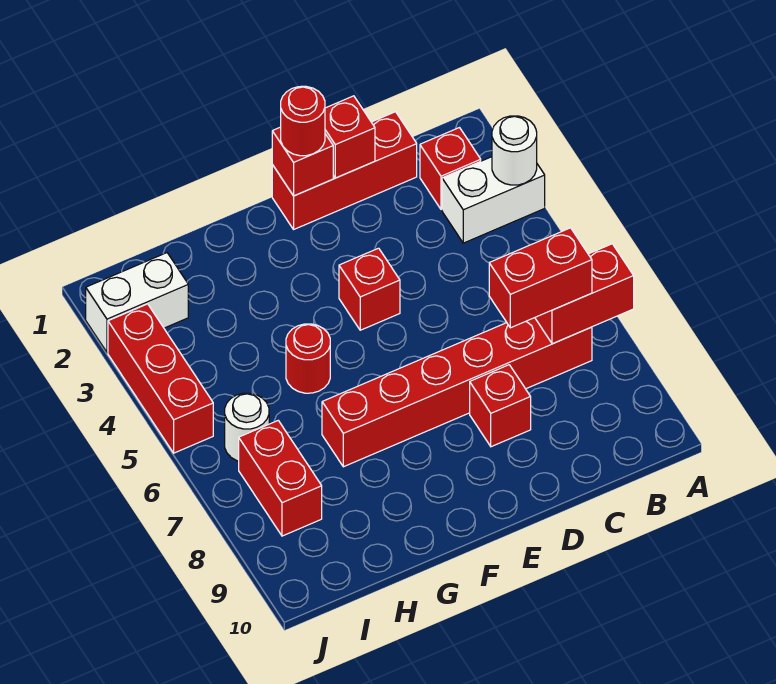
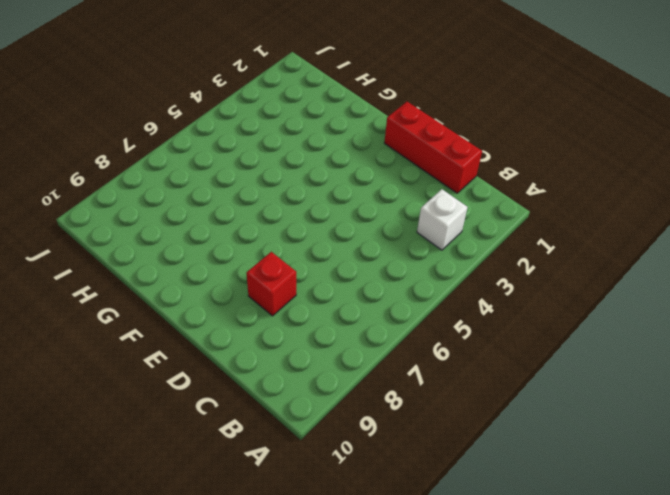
white brick B3 level 1 -> white brick A3:B3 level 1
none -> red brick B2 level 1
none -> red brick B7:G7 level 1
none -> red brick E4 level 1

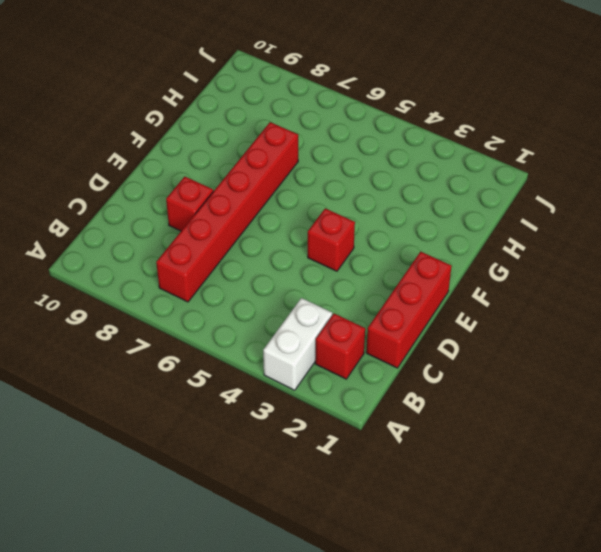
none -> red round brick G5 level 1
none -> white brick I2:J2 level 1
none -> white round brick I6 level 1

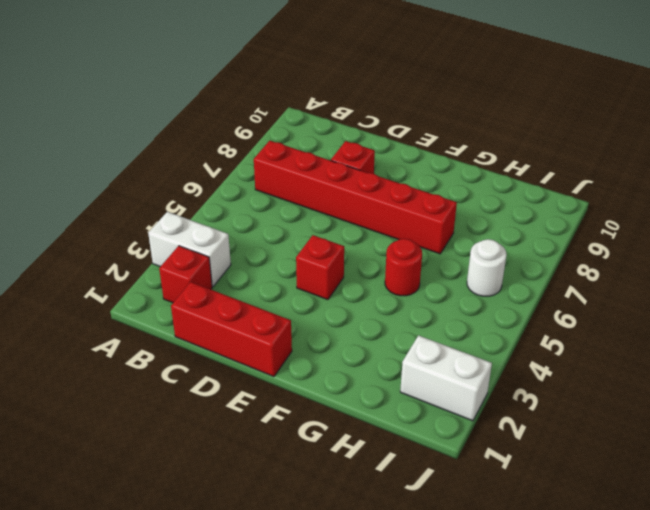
none -> red brick I7:I8 level 1
none -> red brick J3:J5 level 1
none -> white round brick A3 level 2

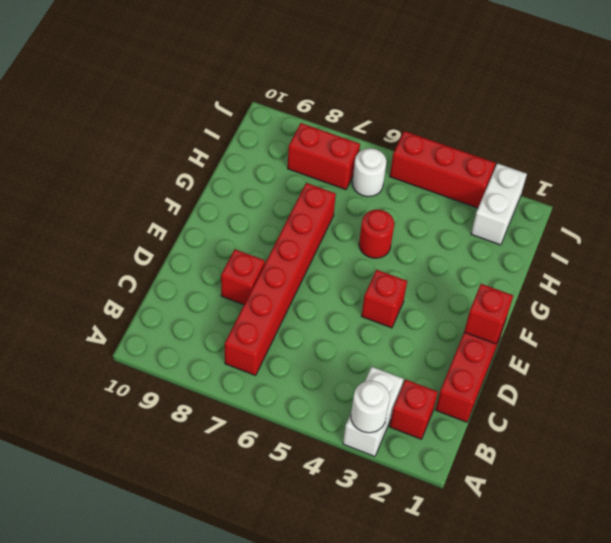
none -> red brick A7:B7 level 2
none -> red brick D1 level 2
none -> red brick B7:C7 level 3

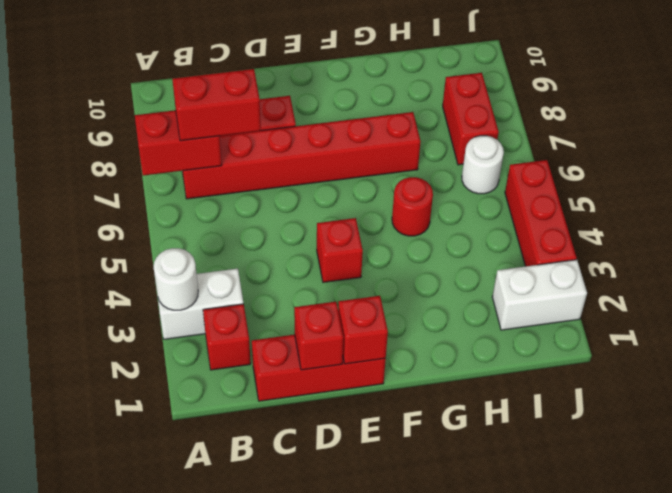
none -> red round brick E1 level 3

